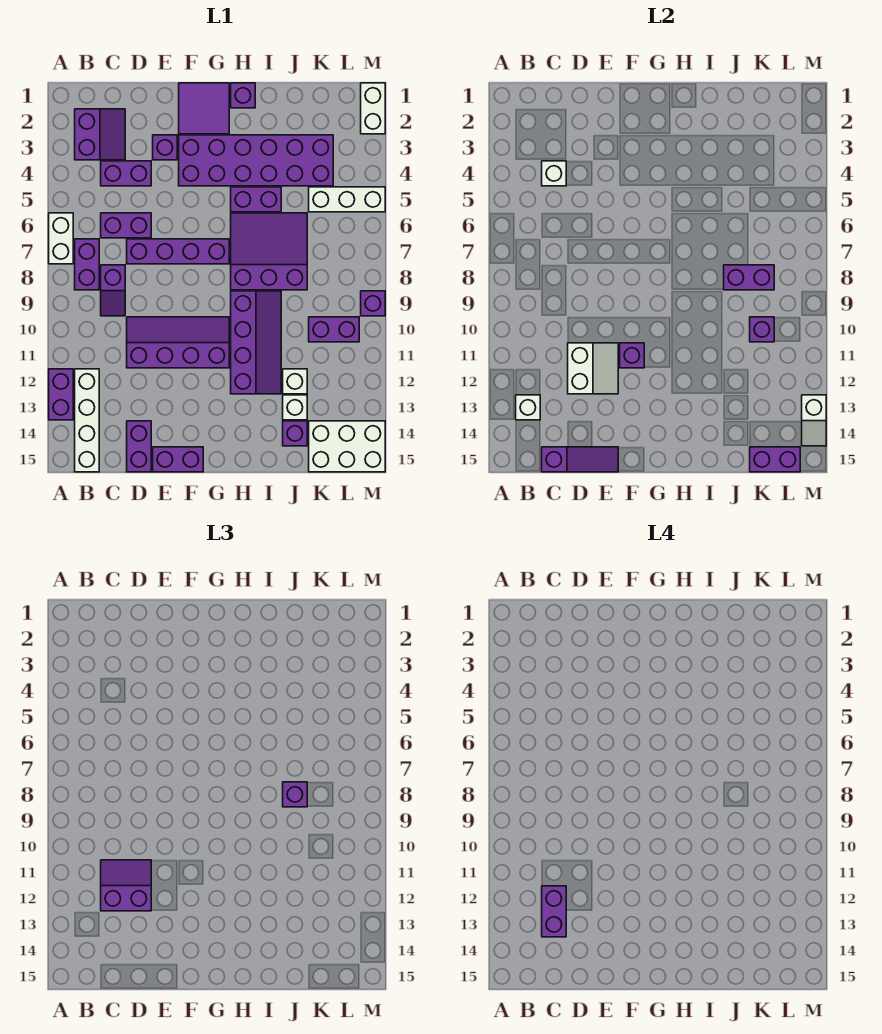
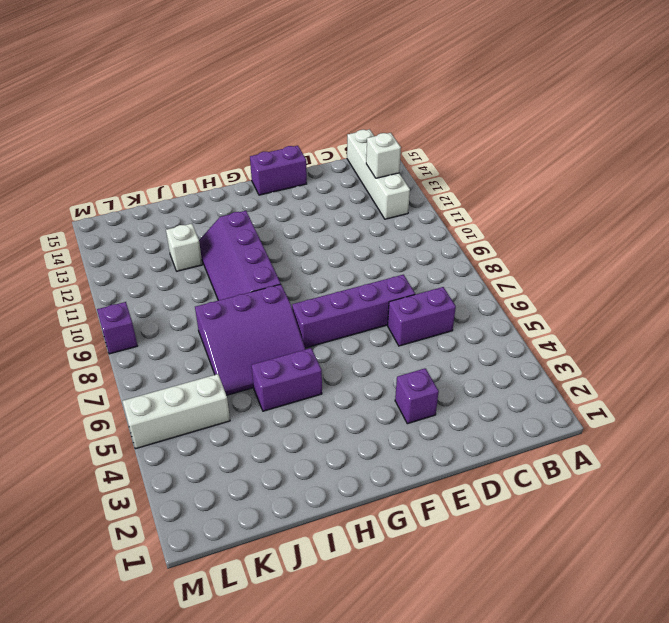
none -> white brick A6:A7 level 1
none -> purple brick A12:A13 level 1
none -> purple slope B2:C3 level 1 top B
none -> purple brick B7:B8 level 1

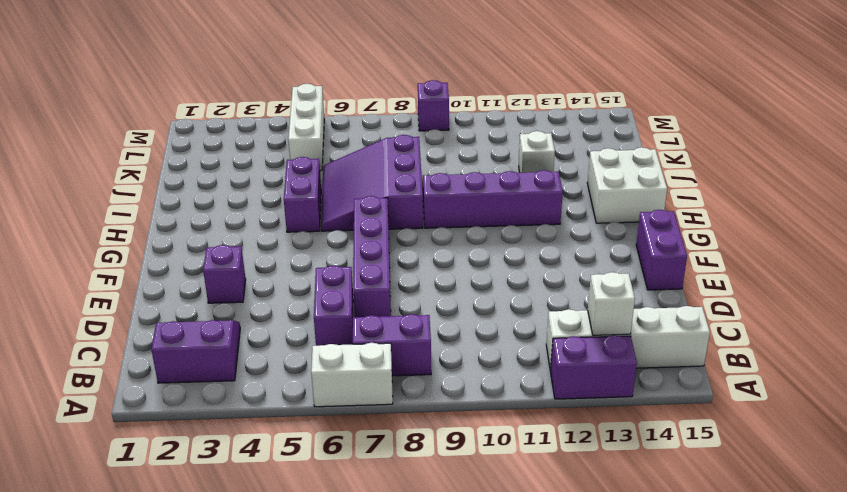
white brick H14:I15 level 1 -> none
none -> purple brick C4:D4 level 1
none -> purple slope C8:C9 level 1 top 8
none -> purple slope D10:G11 level 1 top 11
none -> purple brick D14:D15 level 1

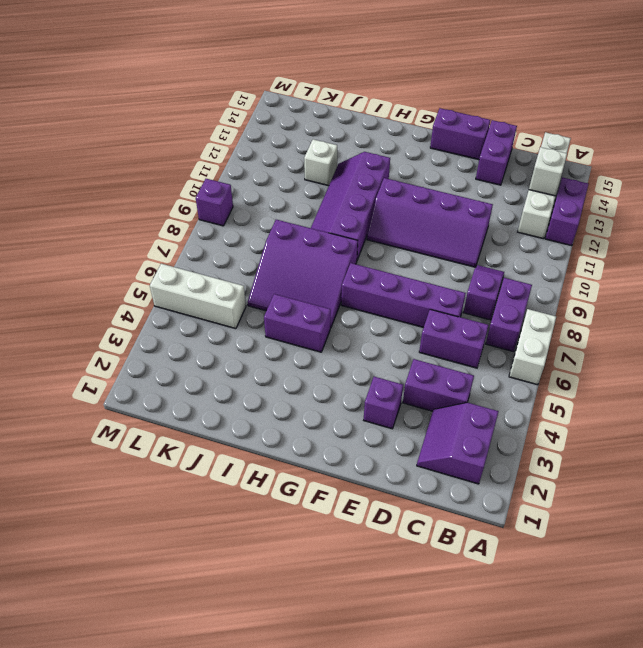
none -> purple tile F1:G2 level 1
none -> purple brick F3:K4 level 1
none -> purple brick H1 level 1
none -> white brick J13 level 1

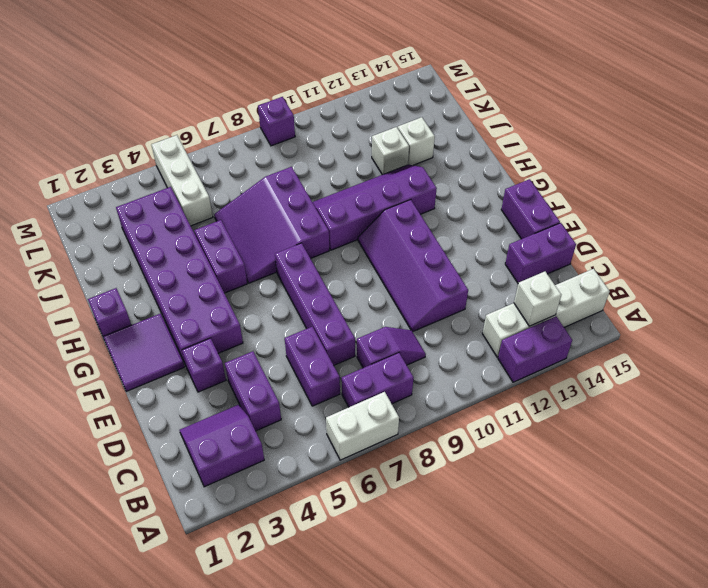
none -> purple brick J14 level 1
none -> purple brick K10:L10 level 1
none -> white brick K14:M15 level 1
none -> white brick M1:M2 level 1

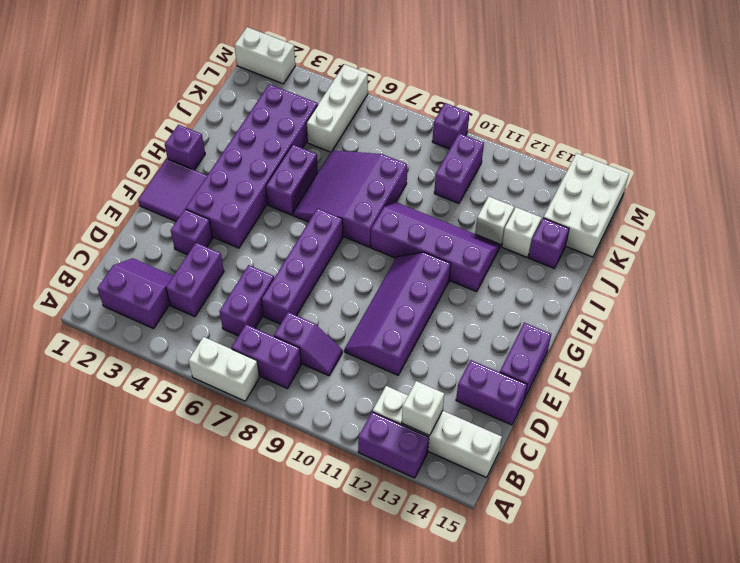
none -> white brick C4 level 2
none -> purple slope C15:E15 level 2 top C
none -> white slope D11:E12 level 2 top D
none -> purple brick F11 level 2

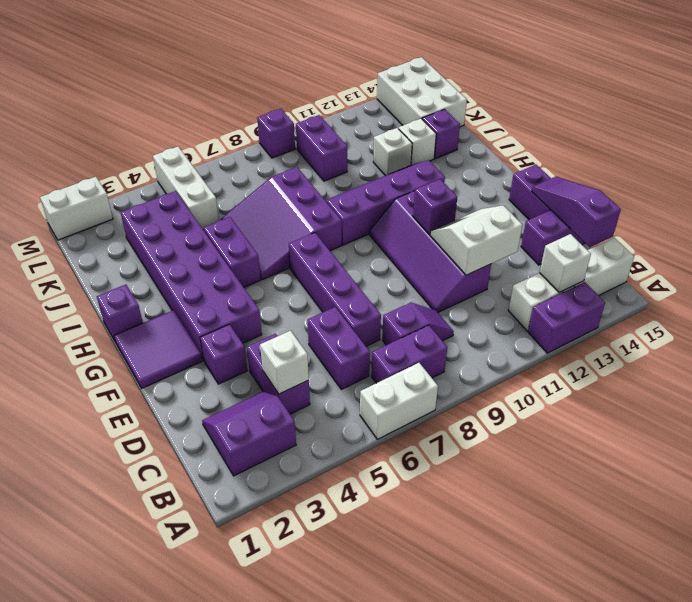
none -> purple brick J8:K8 level 2
none -> purple brick K10 level 2
none -> purple brick K15:L15 level 2
none -> white slope M13:M14 level 2 top 13

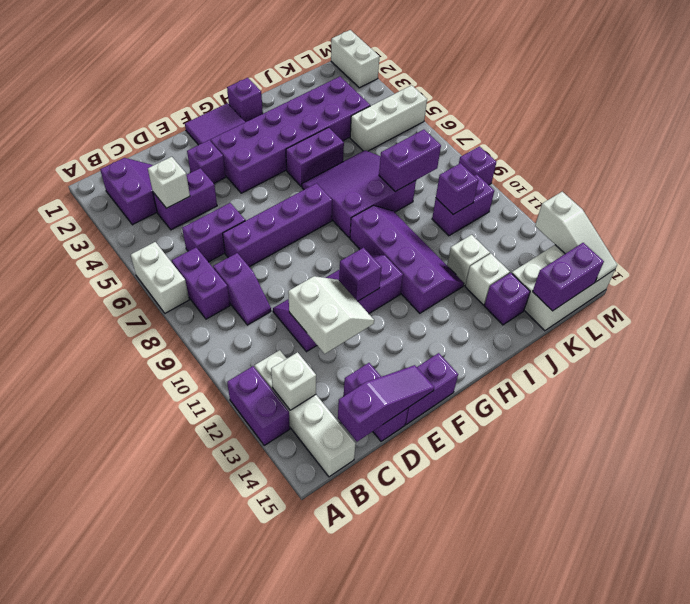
white slope M13:M15 level 2 top 13 -> white slope M13:M14 level 2 top 13
none -> purple slope C11:D12 level 3 top 12
none -> purple brick J8 level 3
none -> purple brick C12:C13 level 4

